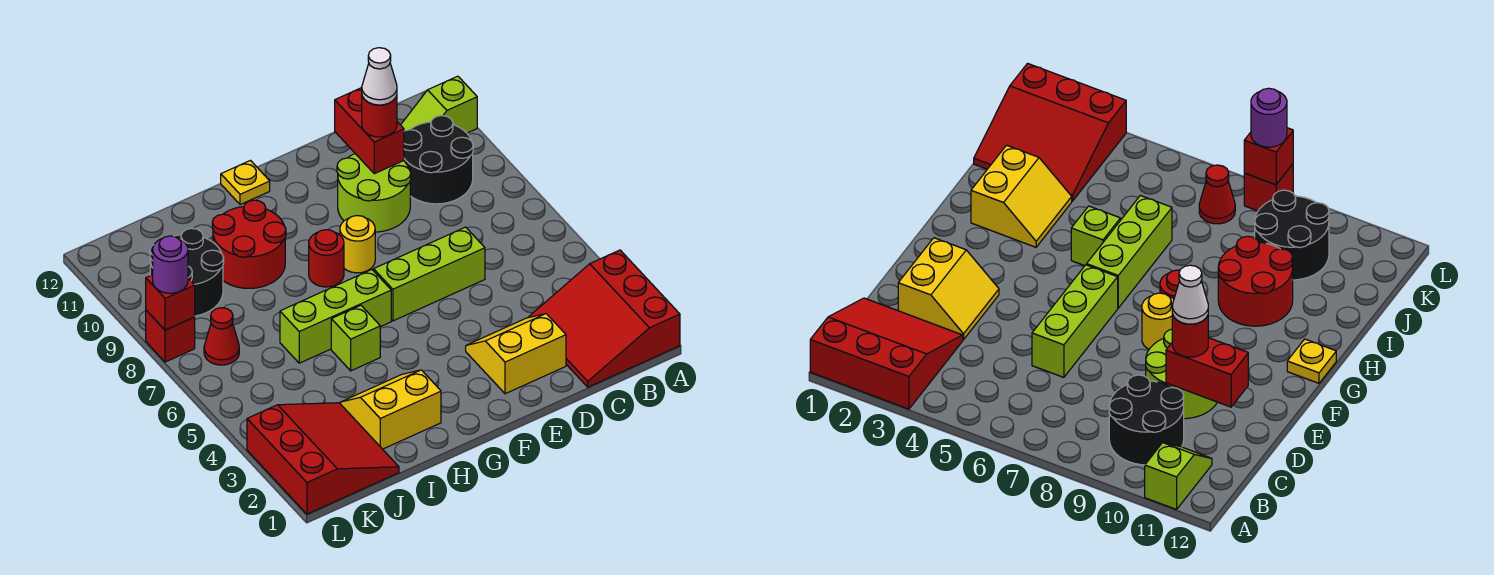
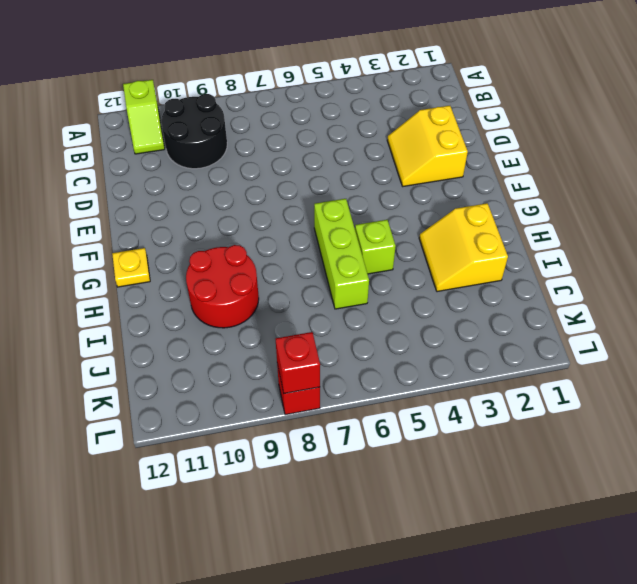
none -> red slope A1:C3 level 1 top A
none -> lime brick D6:F6 level 1
none -> lime round brick D9:E10 level 1

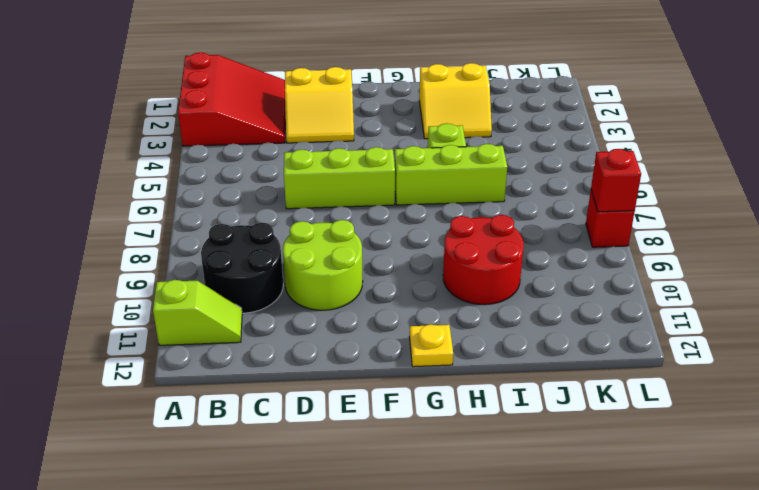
none -> yellow round brick F8 level 1
none -> red round brick G8 level 1
none -> red slope J1:L3 level 1 top L

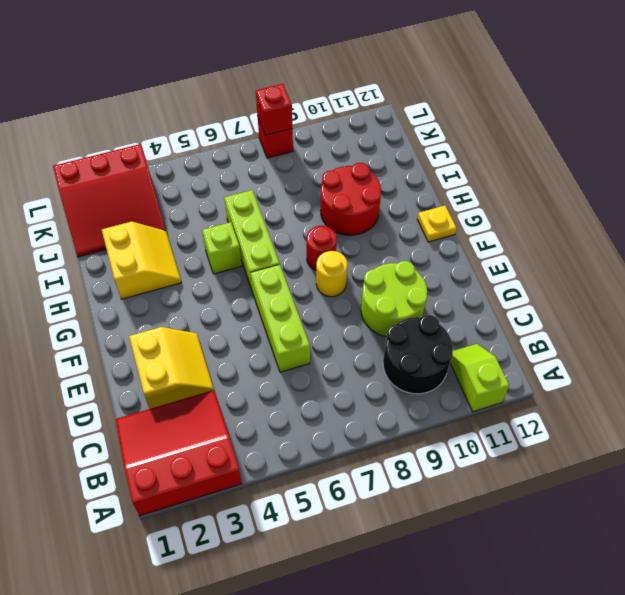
none -> black round brick J9:K10 level 1
none -> red cone K7 level 1
none -> red brick D10:D11 level 2

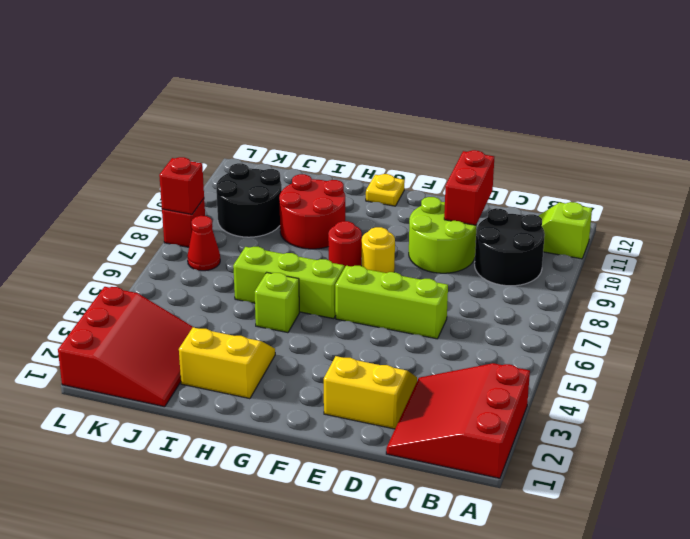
none -> red round brick D10 level 3
none -> purple round brick L8 level 3
none -> white cone D10 level 4

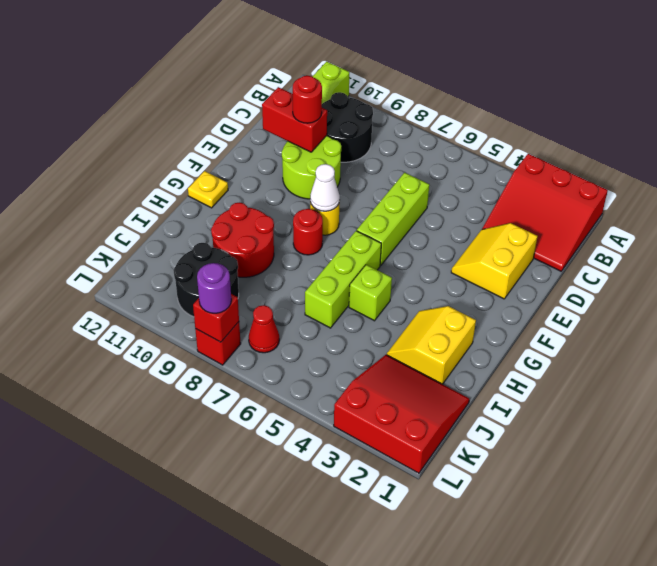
white cone F8 level 2 -> white cone D10 level 4

